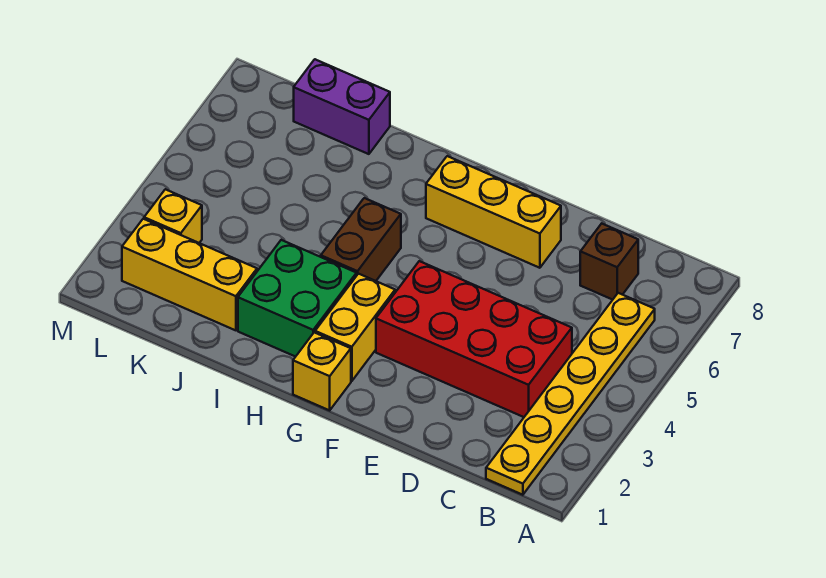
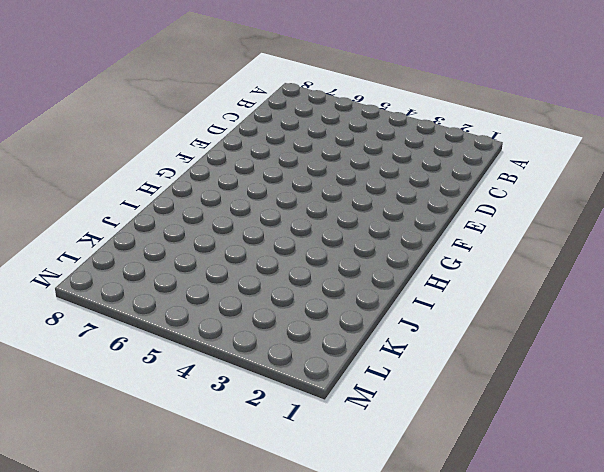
none -> yellow plate B1:B6 level 1
none -> red brick C3:F4 level 1

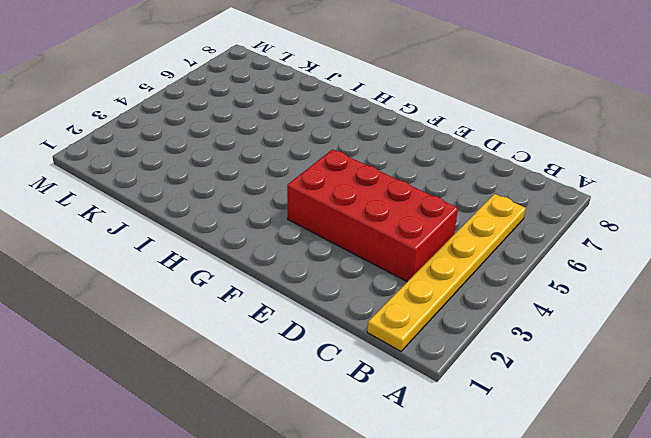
none -> brown brick C7 level 1
none -> yellow brick E7:G7 level 1

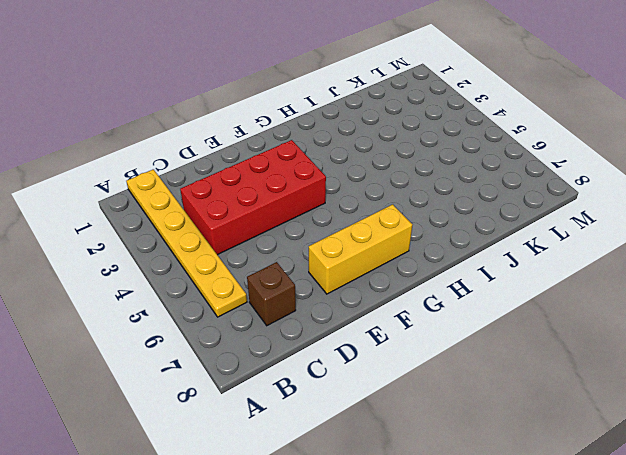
none -> yellow brick G1 level 1
none -> yellow brick G2:G3 level 1

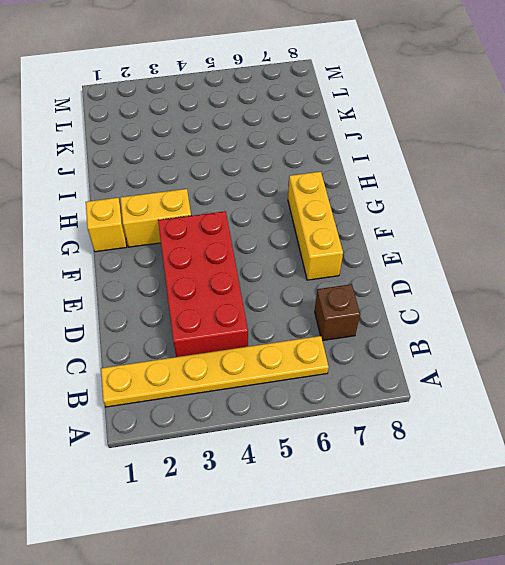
none -> green brick H2:I3 level 1
none -> brown brick H4:H5 level 1

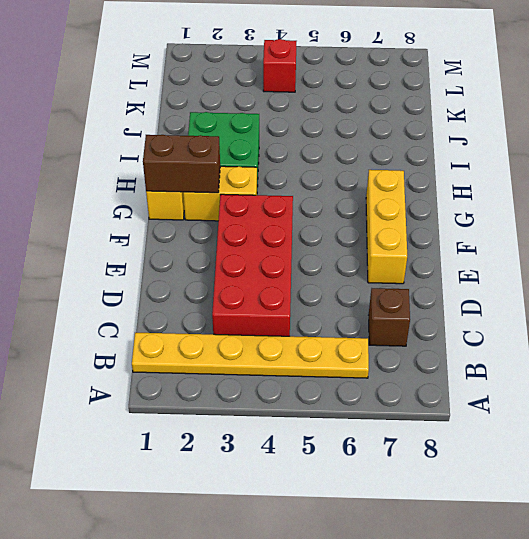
brown brick G1:G2 level 2 -> brown brick H4:H5 level 1
red brick L4 level 1 -> none
none -> yellow brick J2:L2 level 1
none -> purple brick J8:K8 level 1

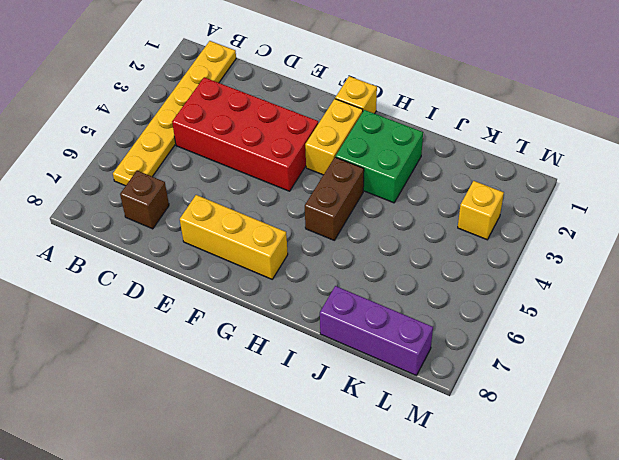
purple brick J8:L8 level 1 -> purple brick J8:K8 level 1
none -> yellow brick J2:L2 level 1

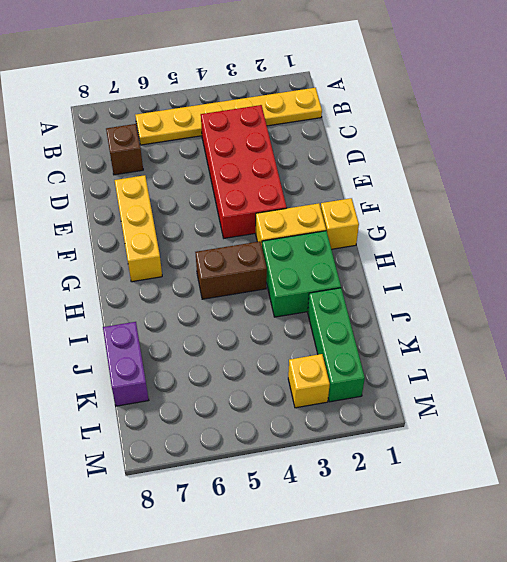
green brick J2:L2 level 1 -> yellow brick J2:L2 level 1

